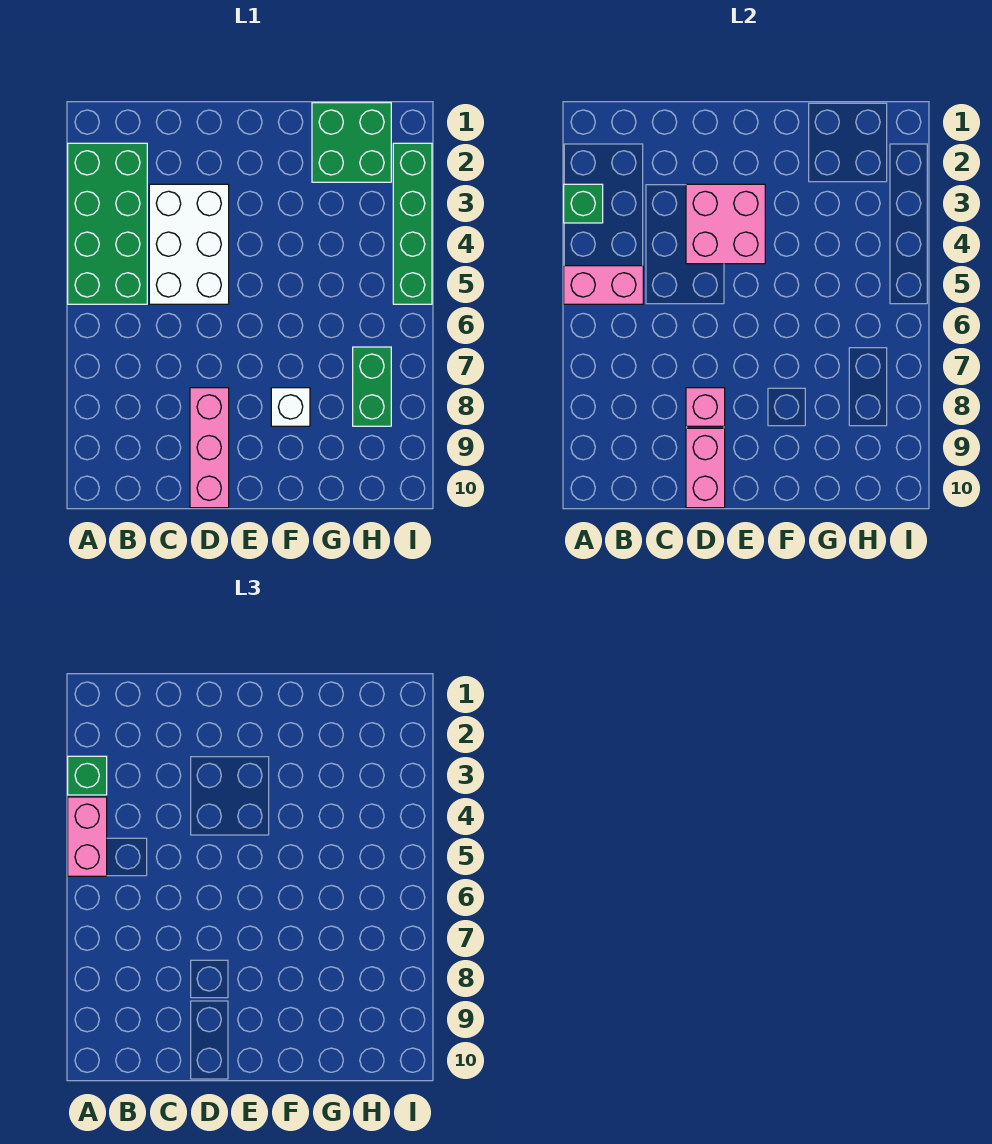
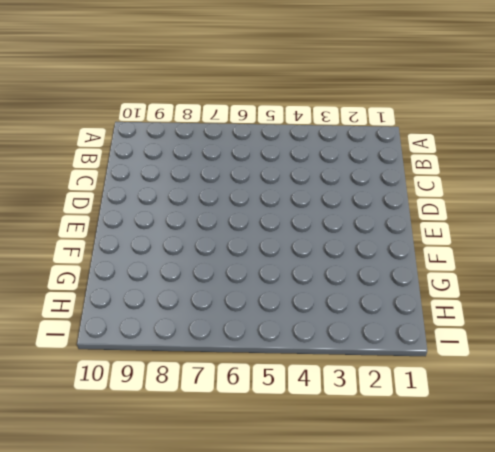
none -> green brick A2:B5 level 1
none -> white brick C3:D5 level 1
none -> pink brick D8:D10 level 1

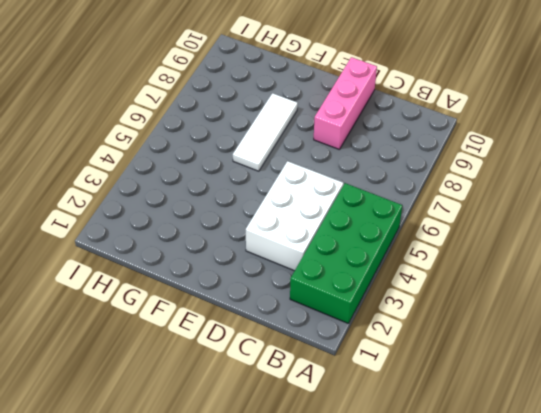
white tile F6:F8 level 1 -> white brick F8 level 1
none -> green brick G1:H2 level 1
none -> green brick H7:H8 level 1
none -> green brick I2:I5 level 1

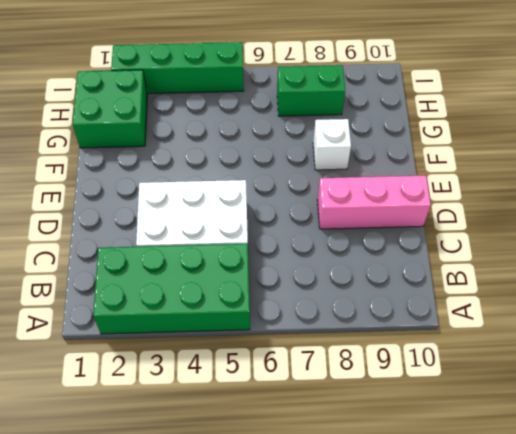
none -> green brick A3 level 2
none -> pink brick A5:B5 level 2
none -> pink brick D3:E4 level 2

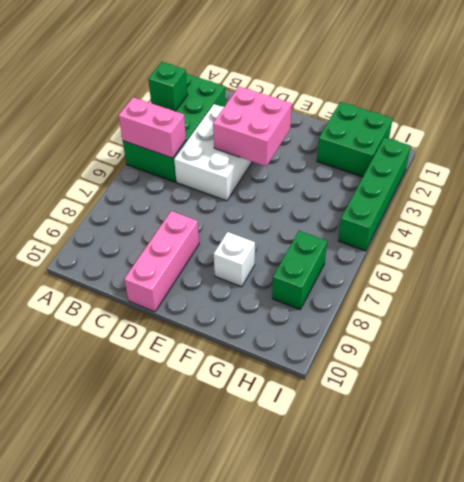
none -> pink brick D8 level 2
none -> pink brick D9:D10 level 2
none -> green brick A3 level 3

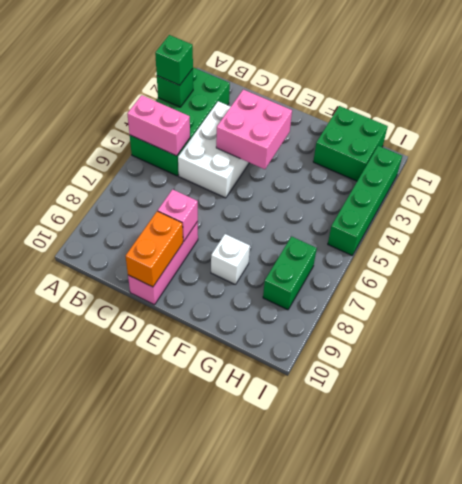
orange brick D9:D10 level 2 -> pink brick D9:D10 level 2
none -> pink brick A4:A5 level 3

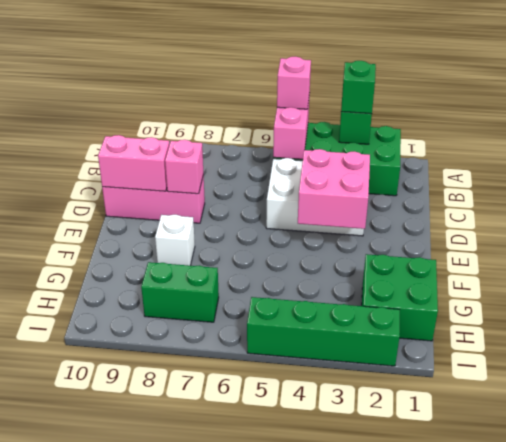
pink brick A5 level 3 -> pink brick A4:A5 level 3

